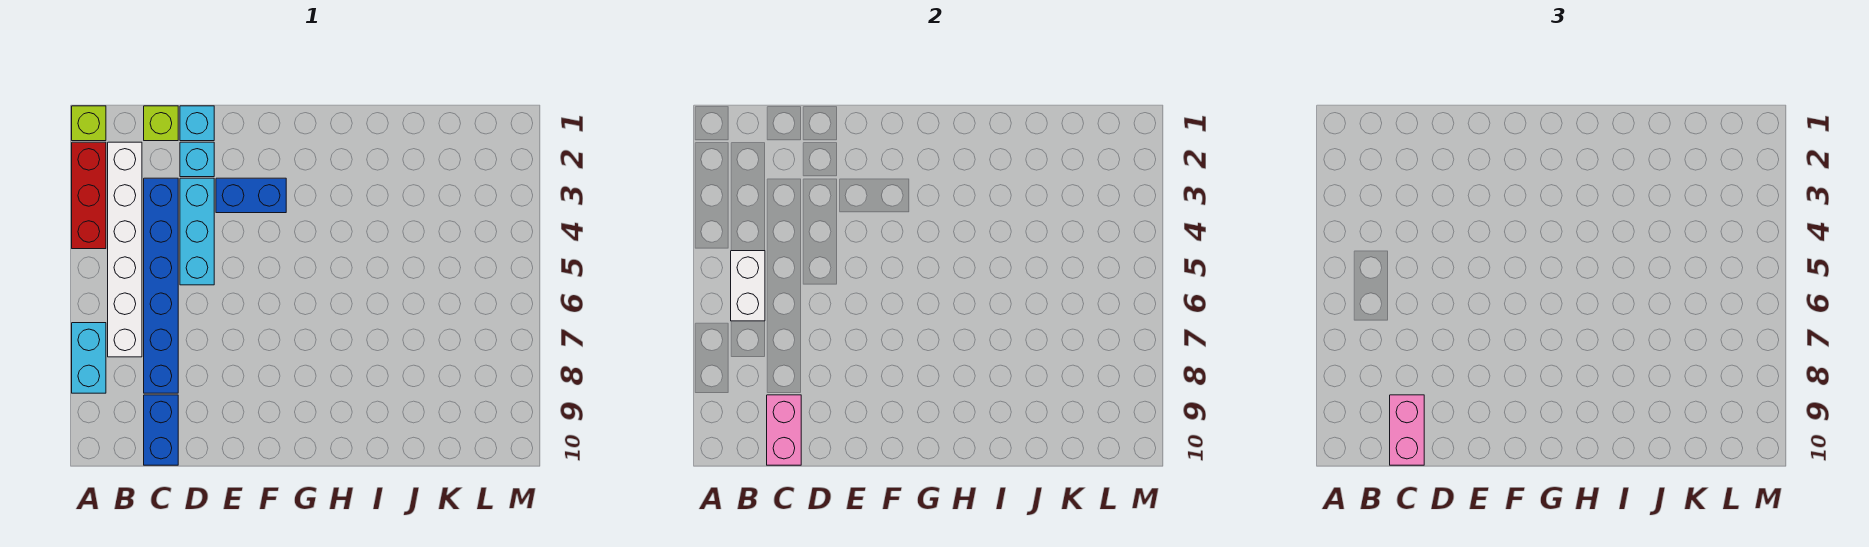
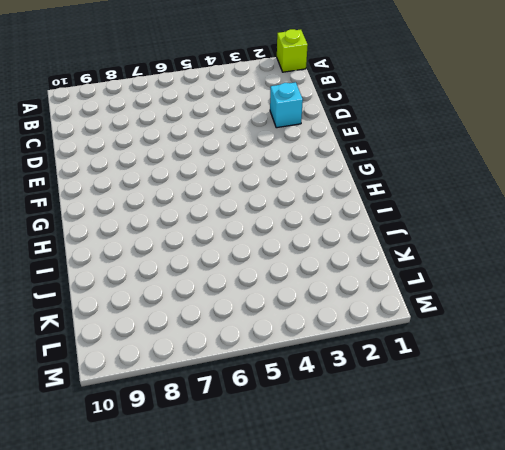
none -> red brick A2:A4 level 1
none -> cyan brick A7:A8 level 1
none -> white brick B2:B7 level 1

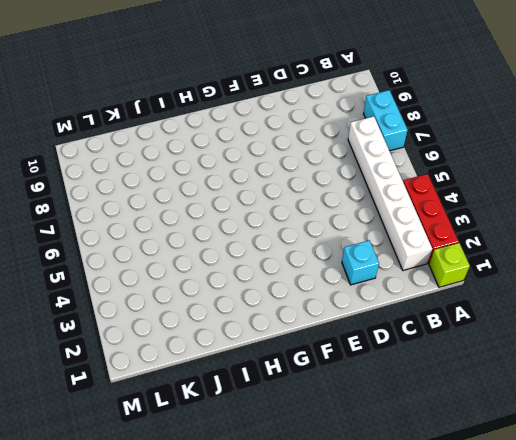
none -> lime brick C1 level 1
none -> blue brick C3:C8 level 1
none -> blue brick C9:C10 level 1

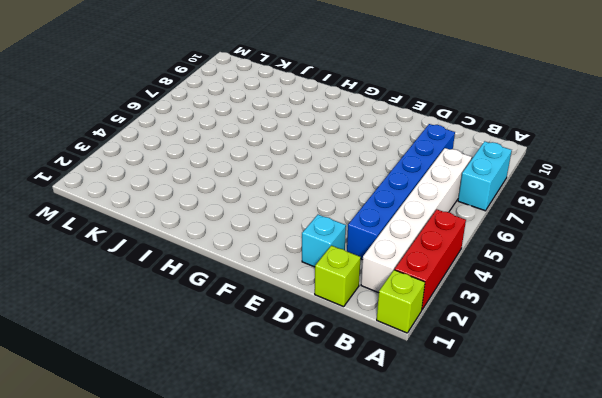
none -> blue brick C9:C10 level 1
none -> cyan brick D1 level 1
none -> cyan brick D3:D5 level 1

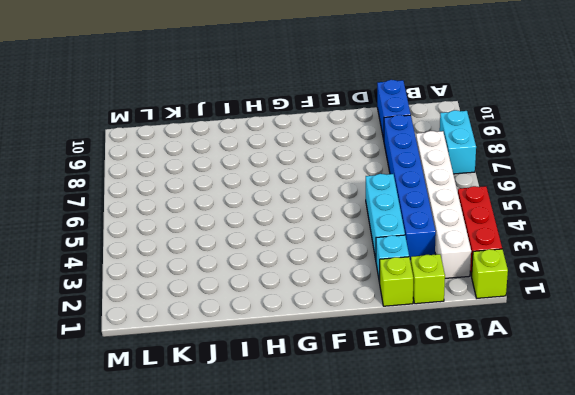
lime brick D1 level 1 -> cyan brick D1 level 1
none -> blue brick E3:F3 level 1
none -> white brick B5:B6 level 2
none -> pink brick C9:C10 level 2

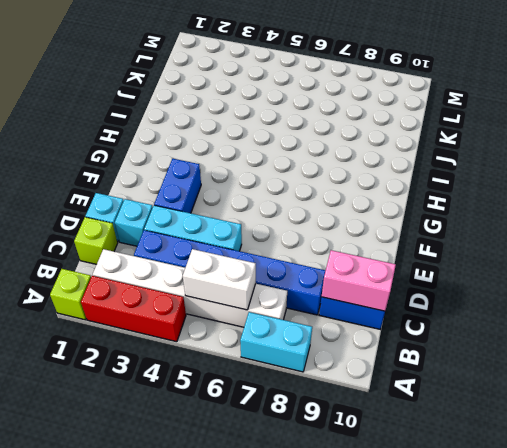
none -> pink brick C9:C10 level 3

